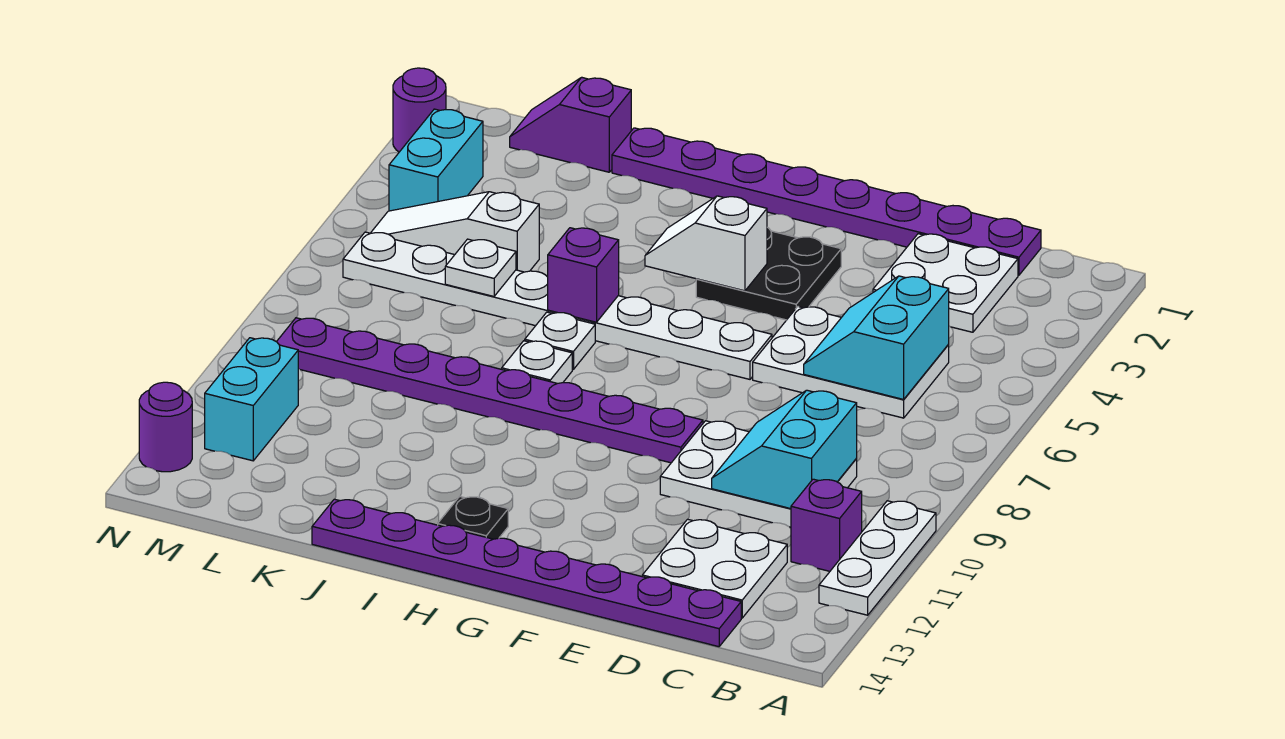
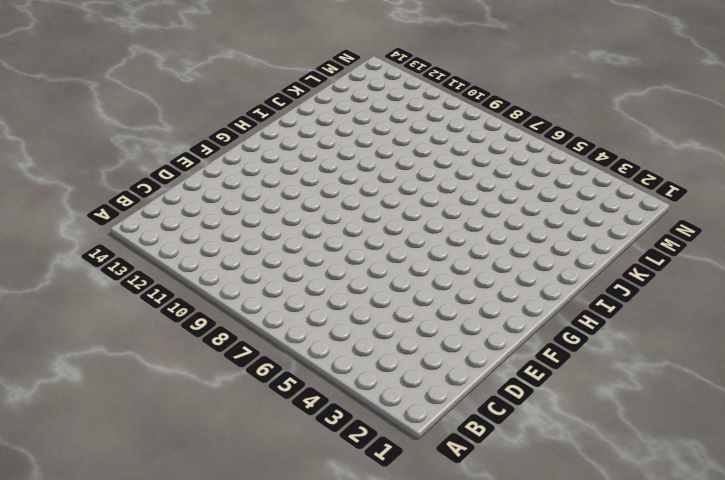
none -> white plate A10:A12 level 1
none -> purple brick B11 level 1
none -> purple plate C1:J1 level 1

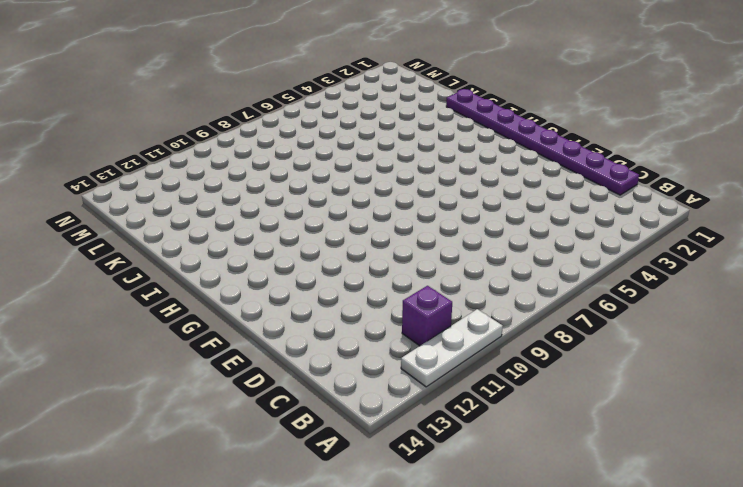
none -> white plate C2:D3 level 1
none -> white plate C5:E6 level 1
none -> white plate C9:E10 level 1

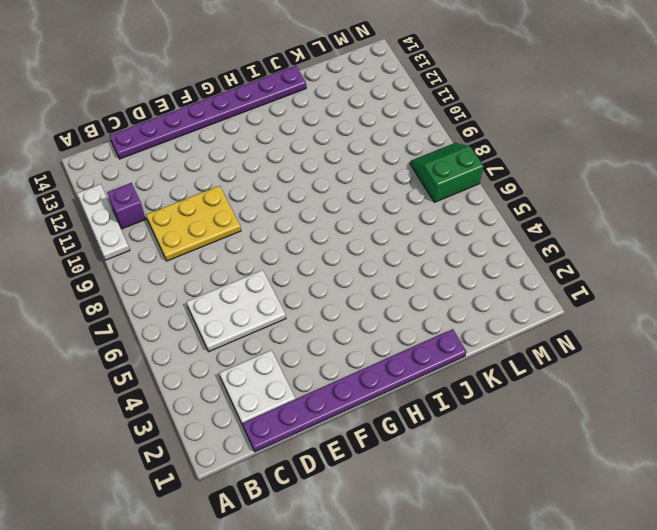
yellow plate C9:E10 level 1 -> white plate C9:E10 level 1
green slope M7:N8 level 1 top 7 -> none
none -> white plate C12:D13 level 1
none -> black plate F3:G4 level 1
none -> white plate F6:M6 level 1

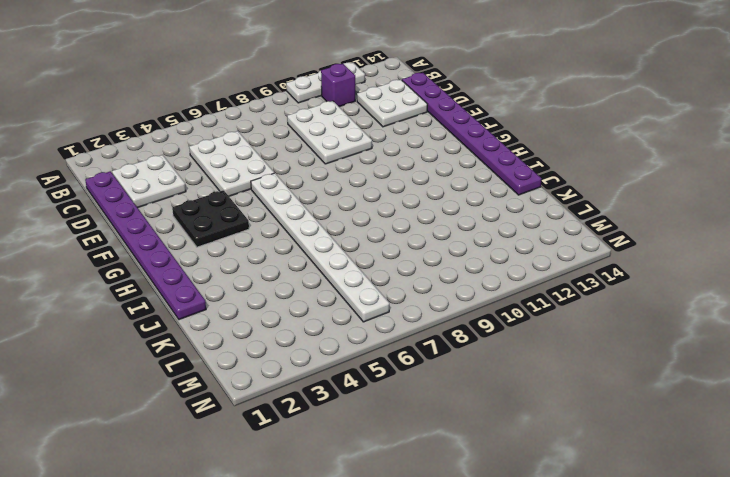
none -> purple plate F9:M9 level 1
none -> black plate H13 level 1
none -> white plate I7 level 1

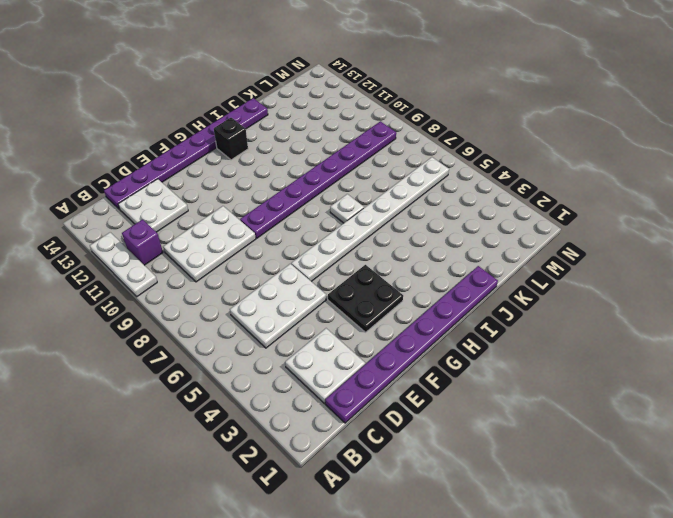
black brick H13 level 1 -> black plate H13 level 1
none -> white plate I8 level 1
none -> purple slope K1:L1 level 1 top K
none -> white slope K5:M5 level 1 top K

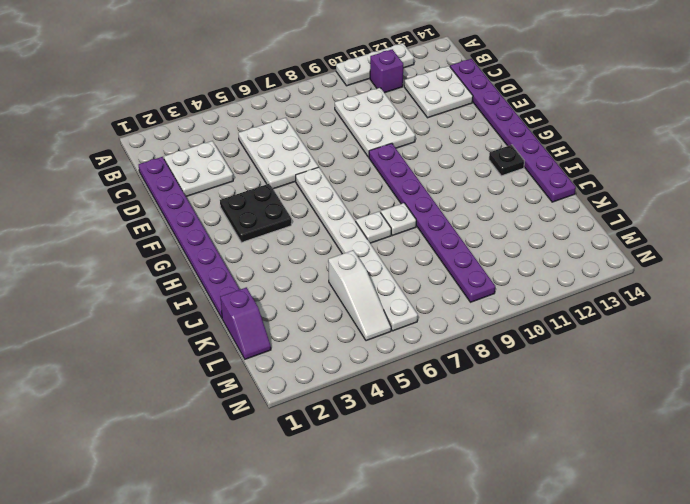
none -> cyan brick M3:M4 level 1
none -> cyan brick M11:M12 level 1
none -> purple round brick N2 level 1

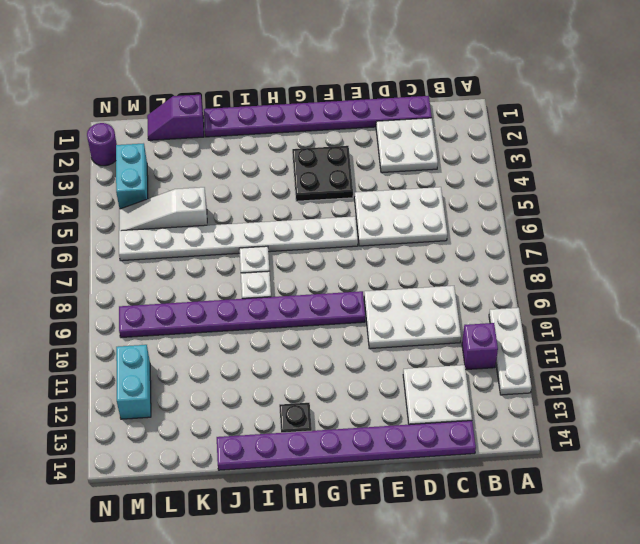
none -> purple round brick N13 level 1
none -> cyan slope C5:D6 level 2 top C
none -> cyan slope C9:D10 level 2 top C

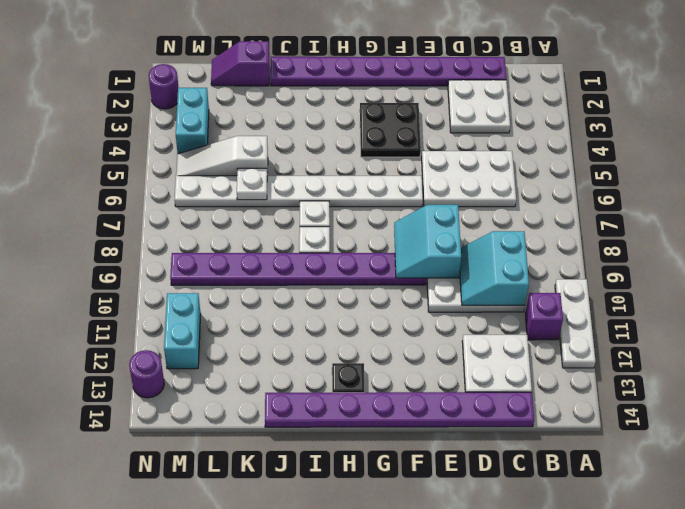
cyan slope E8:F9 level 2 top E -> cyan slope C5:D6 level 2 top C
none -> white slope G4:H4 level 2 top G
none -> purple brick I6 level 2

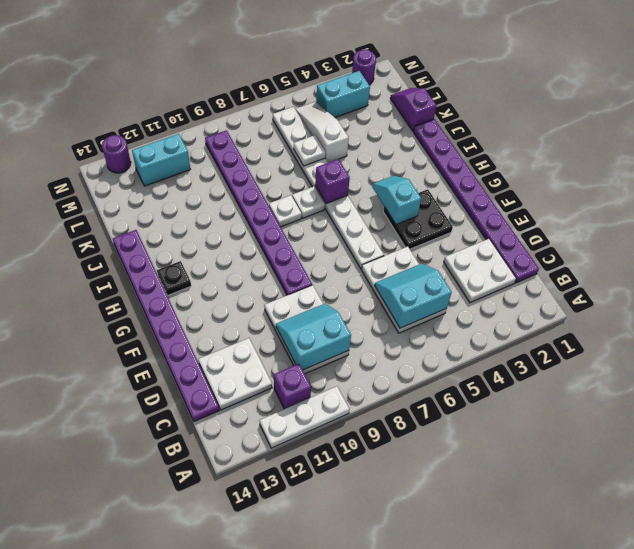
cyan slope G4:H4 level 2 top G -> white slope G4:H4 level 2 top G

